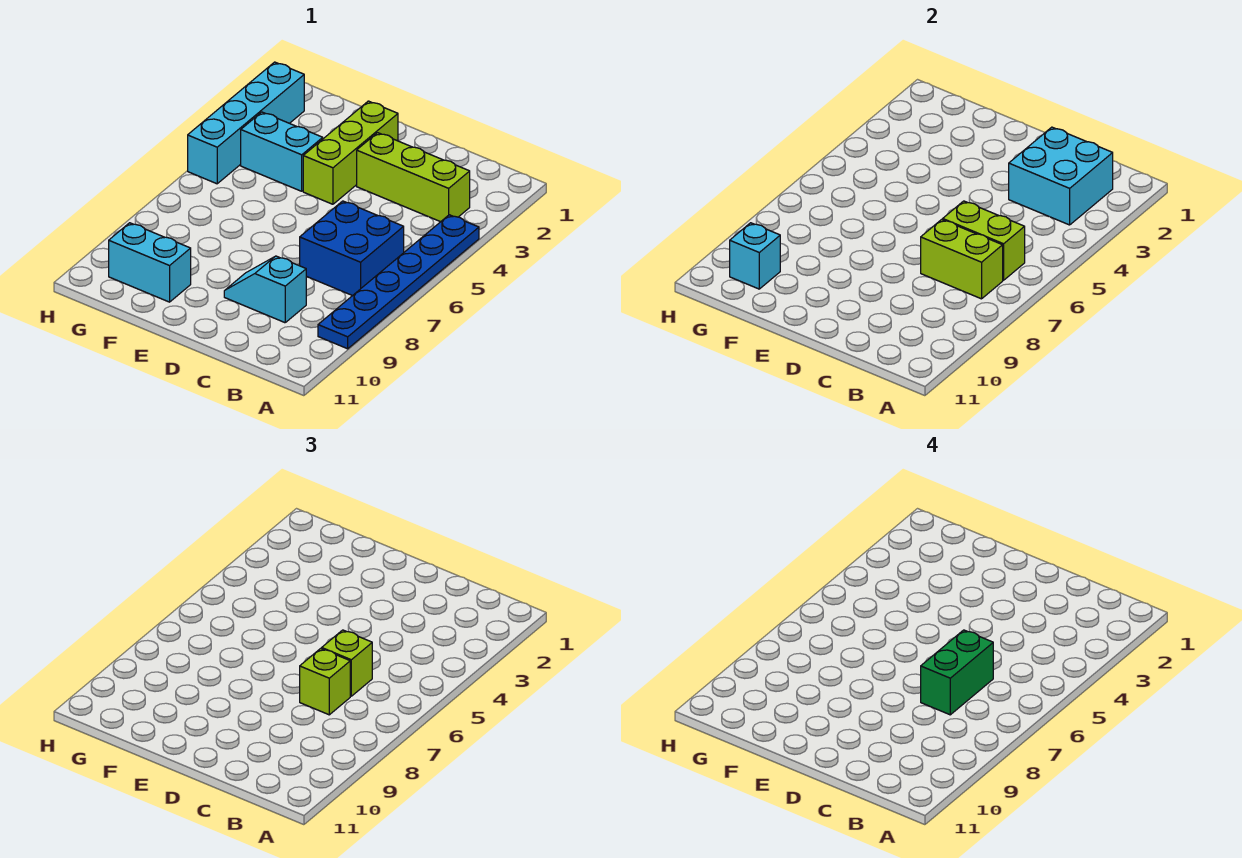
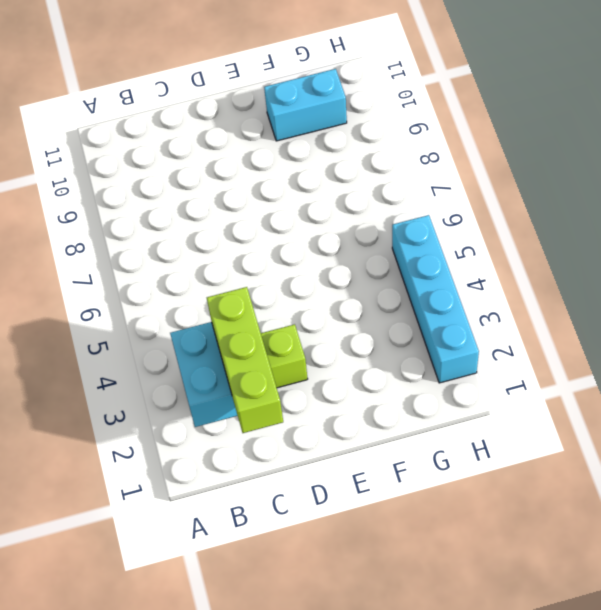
lime brick C1:C3 level 3 -> lime brick E2:E4 level 1
none -> blue plate A4:A9 level 1
none -> blue brick B6:C7 level 1
none -> cyan slope C9:D9 level 1 top C

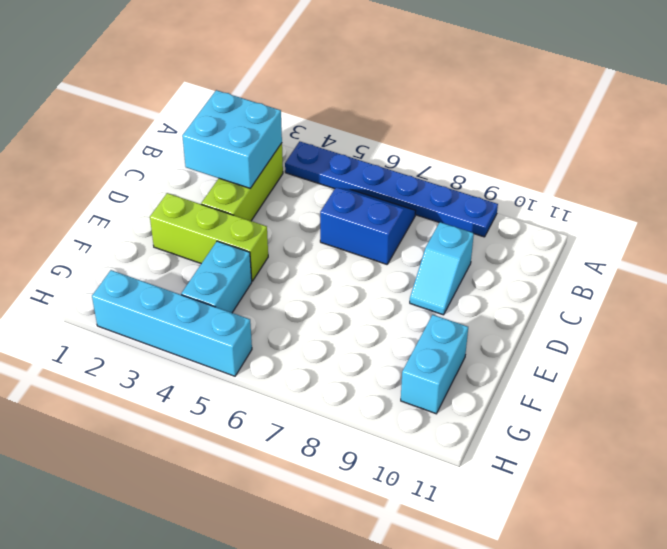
blue slope B6:C7 level 1 top C -> blue brick B6:C7 level 1
none -> lime brick B6:C6 level 2
none -> lime brick B7:C7 level 2
none -> cyan brick G10 level 2

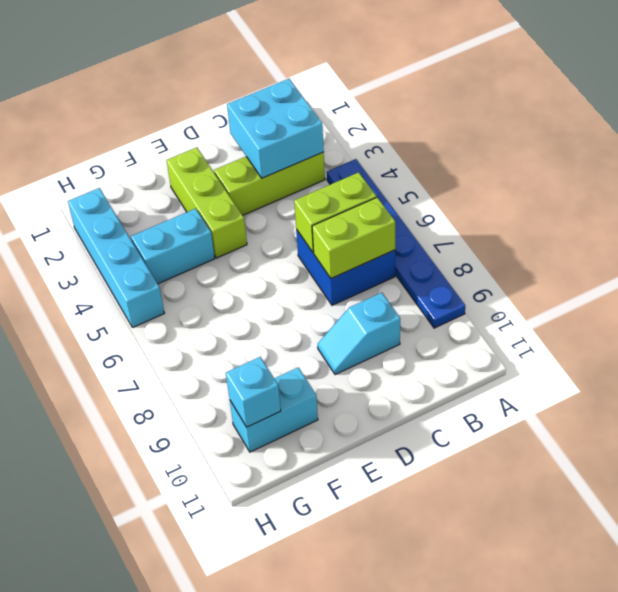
none -> lime brick C6 level 3
none -> lime brick C7 level 3
none -> green brick C6:C7 level 4

